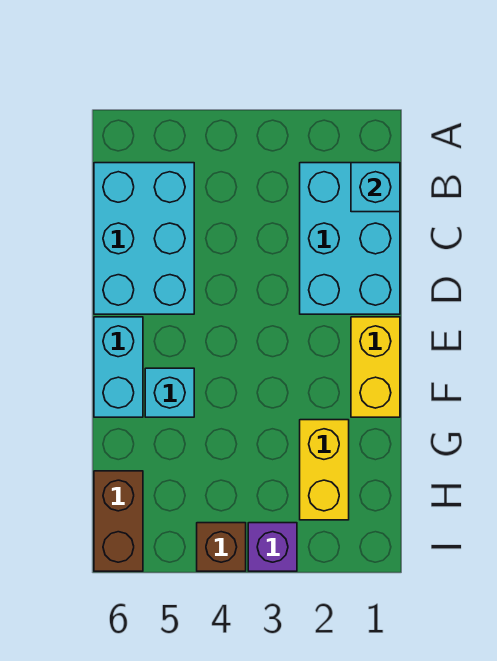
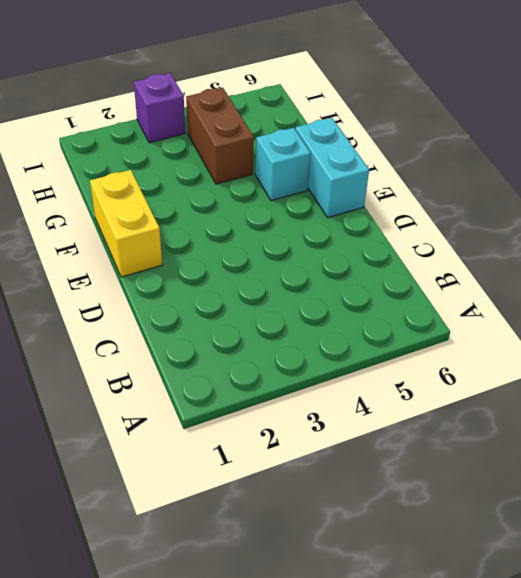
brown brick G4:H4 level 1 -> brown brick H6:I6 level 1
none -> cyan brick B1:D2 level 1
none -> cyan brick B5:D6 level 1

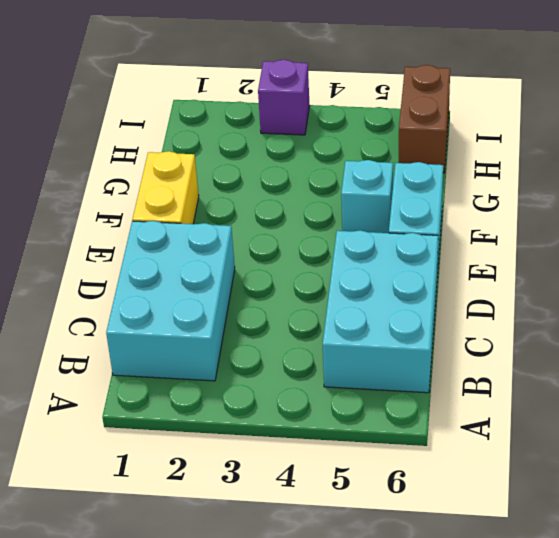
none -> yellow brick G2:H2 level 1
none -> brown brick I4 level 1

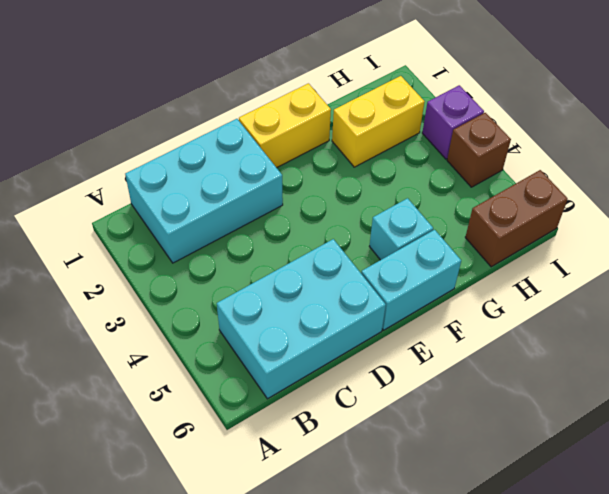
none -> cyan brick B1 level 2

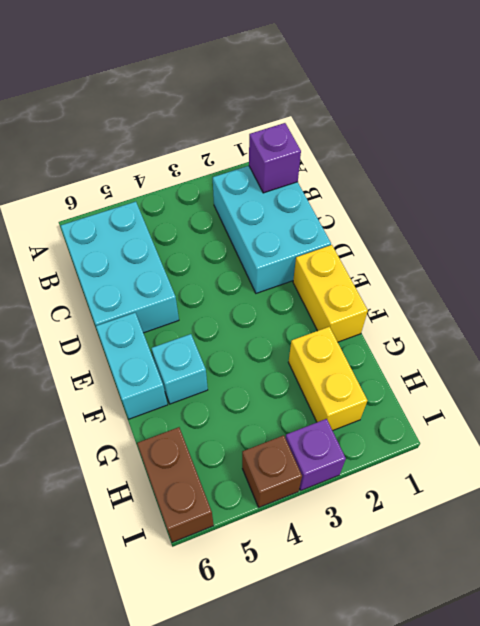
purple brick B1 level 2 -> cyan brick B1 level 2

